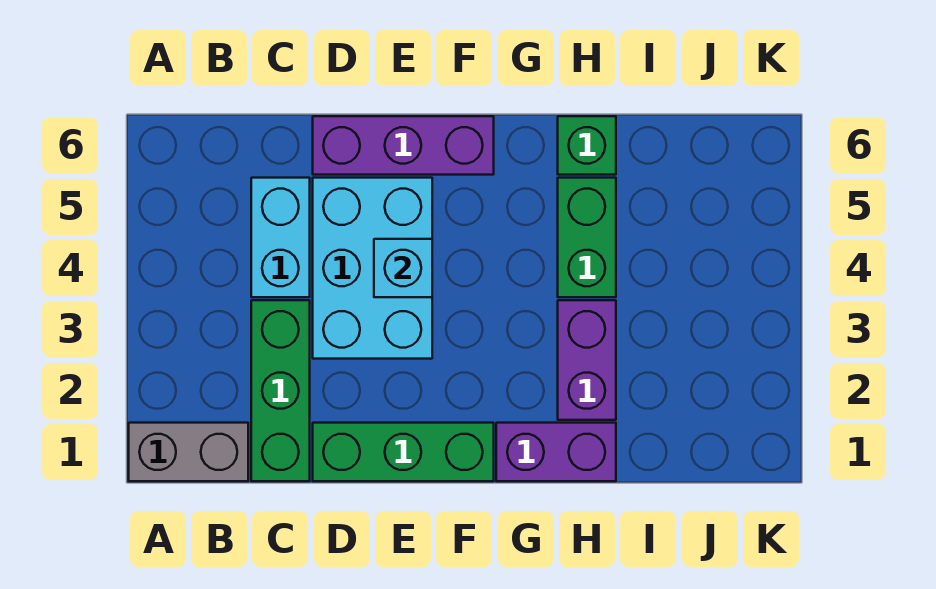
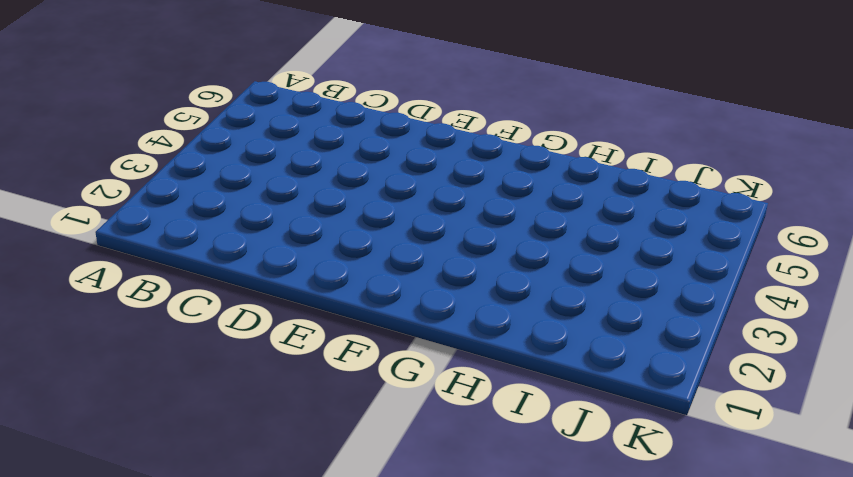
none -> grey brick A1:B1 level 1
none -> green brick C1:C3 level 1

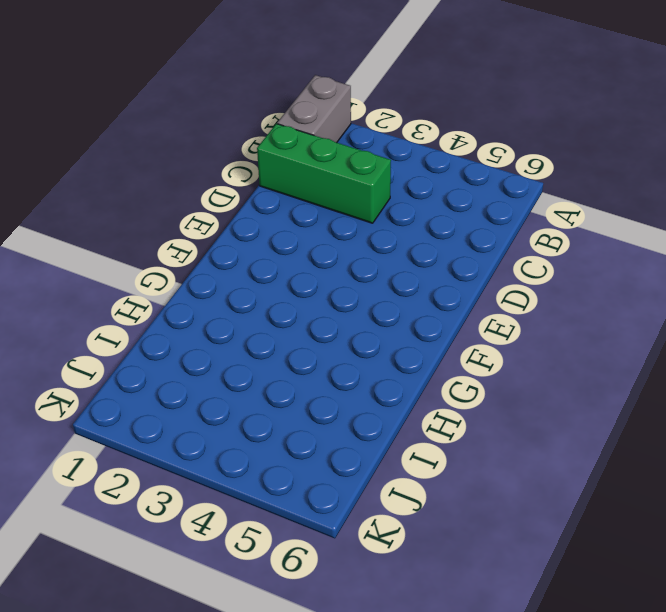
none -> cyan brick C4:C5 level 1
none -> green brick D1:F1 level 1

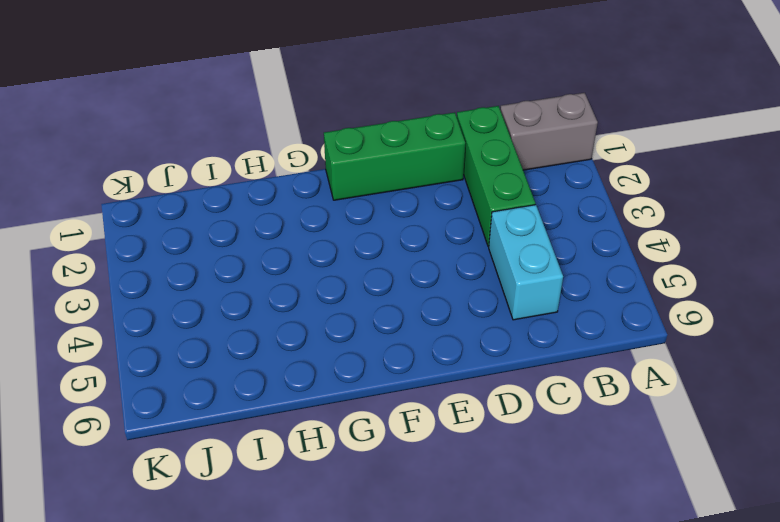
none -> cyan brick D3:E5 level 1
none -> purple brick D6:F6 level 1

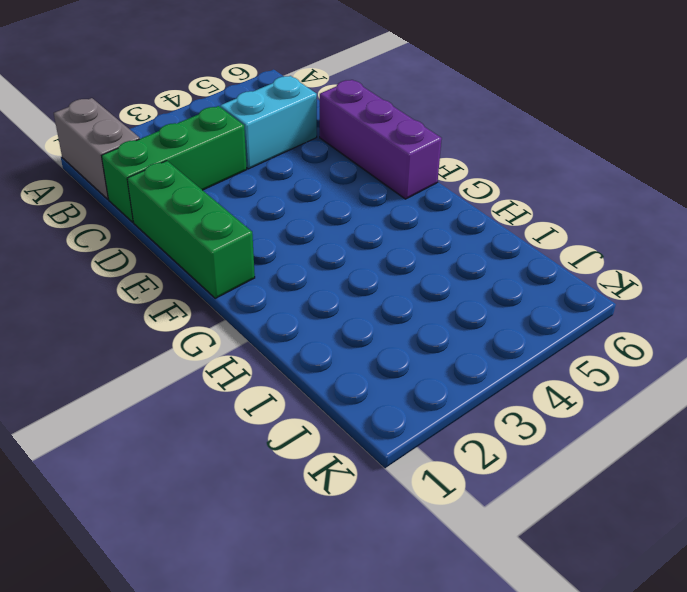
none -> cyan brick D3:E5 level 1
none -> purple brick G1:H1 level 1

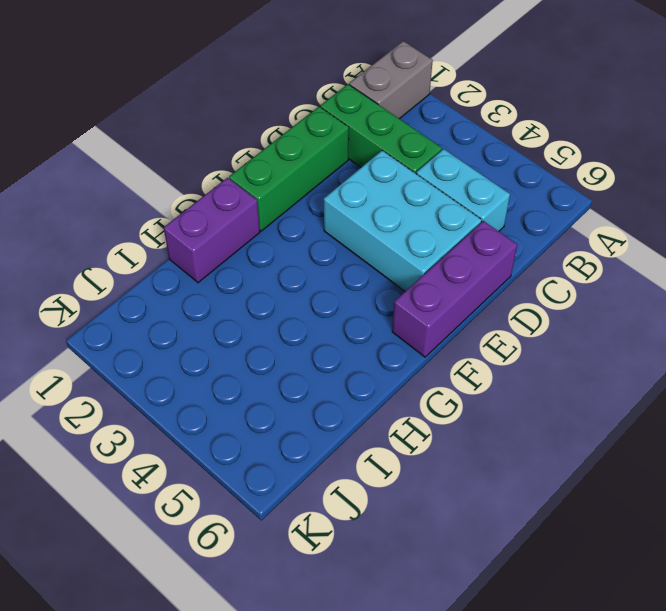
none -> purple brick H2:H3 level 1
none -> green brick H4:H5 level 1

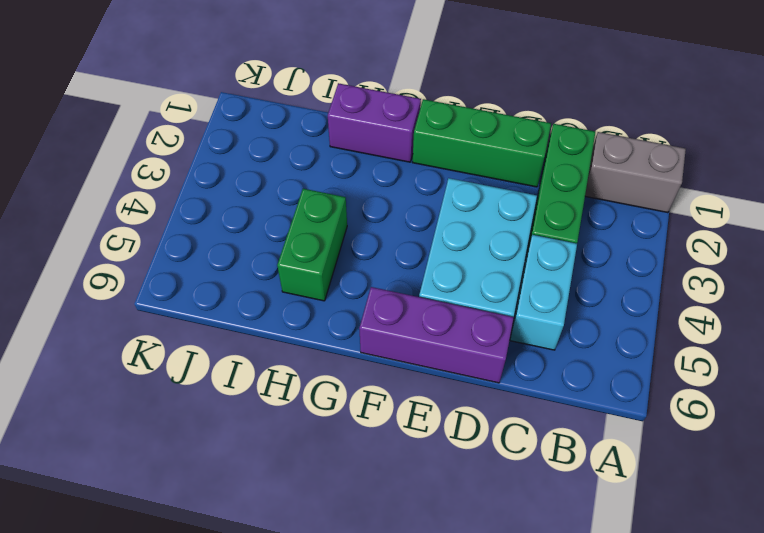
none -> purple brick H2:H3 level 1
none -> green brick H6 level 1

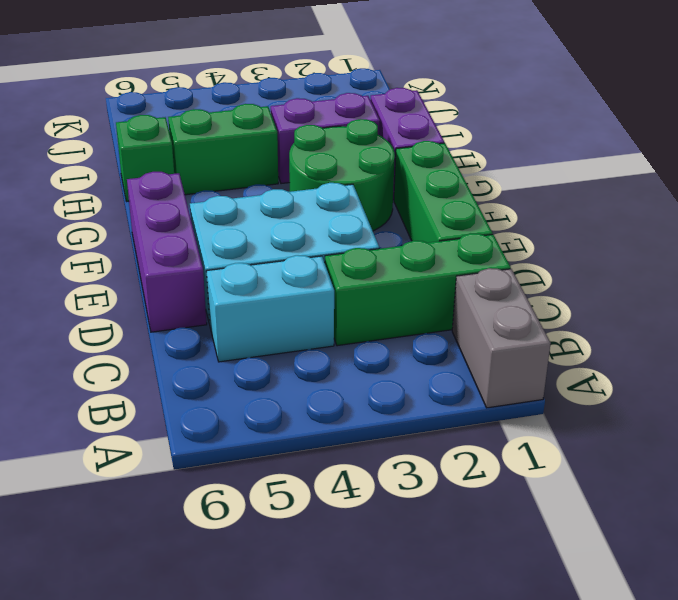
green round brick F2:G3 level 1 -> none
none -> cyan brick E4 level 2

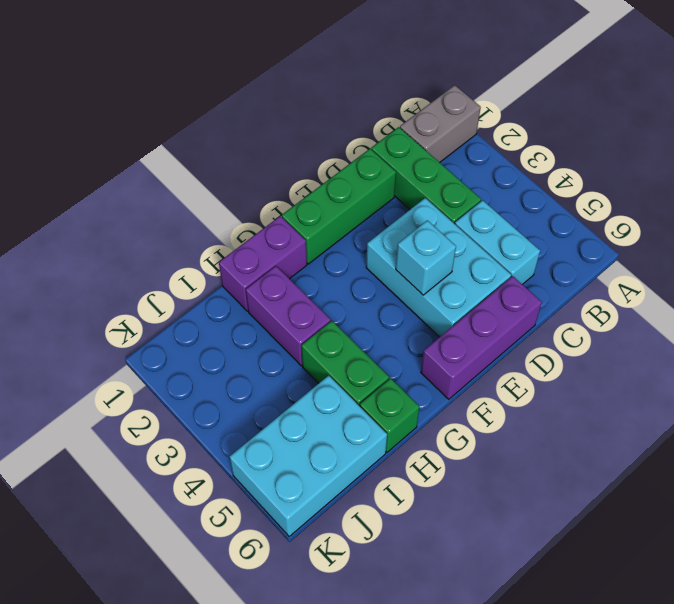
cyan brick I5:K6 level 1 -> none

